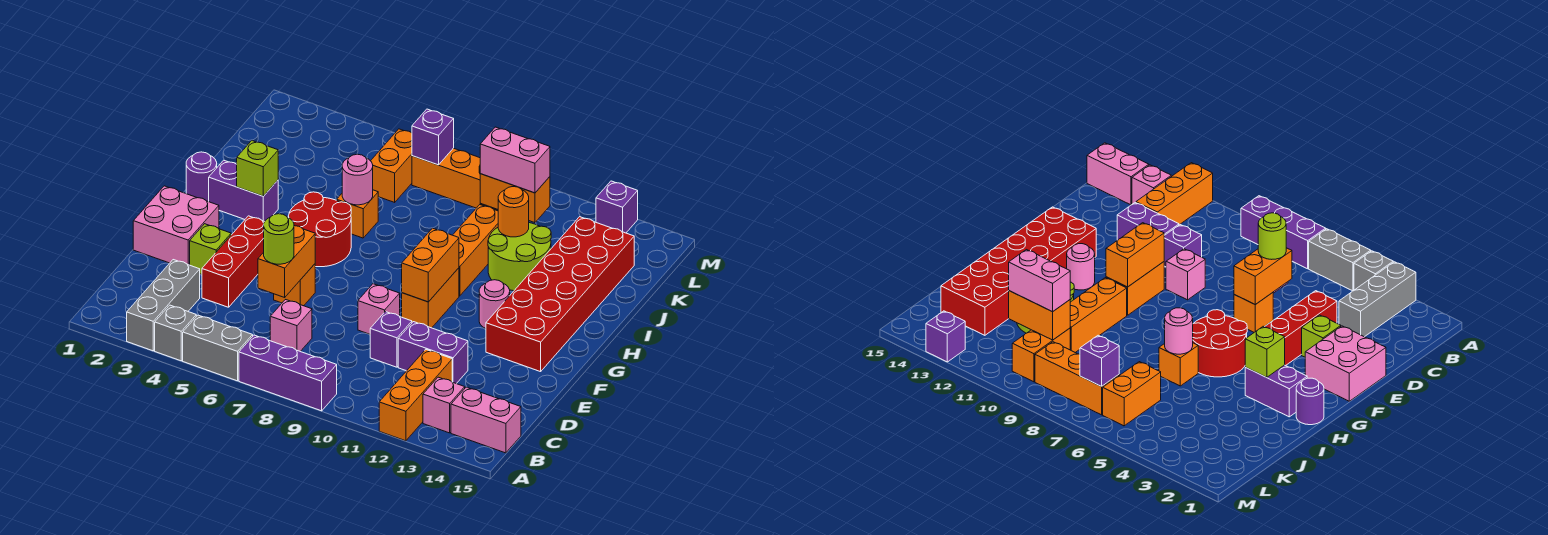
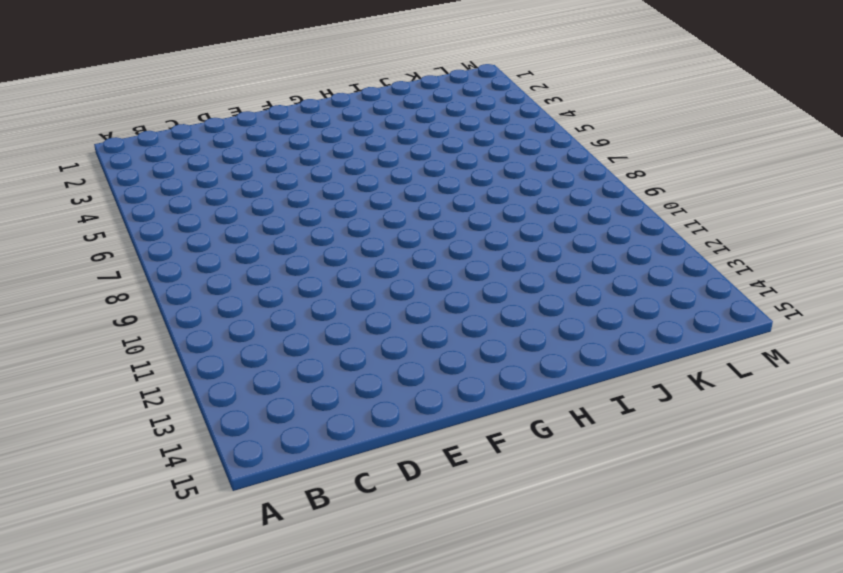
none -> grey brick A3:C3 level 1
none -> grey brick A4 level 1
none -> grey brick A5:A6 level 1
none -> purple brick A7:A9 level 1

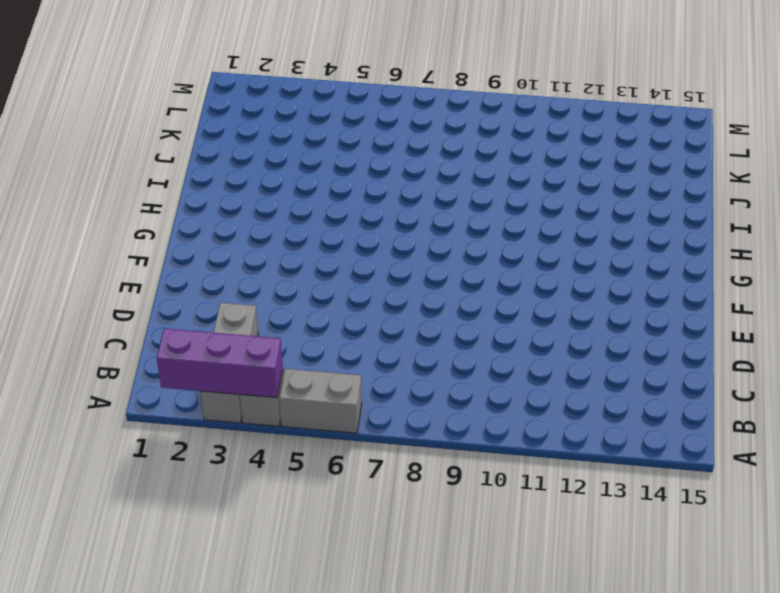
purple brick A2:A4 level 2 -> purple brick A7:A9 level 1
none -> orange brick A12:C12 level 1
none -> pink brick B13 level 1
none -> pink brick B14:B15 level 1
none -> pink brick C7 level 1

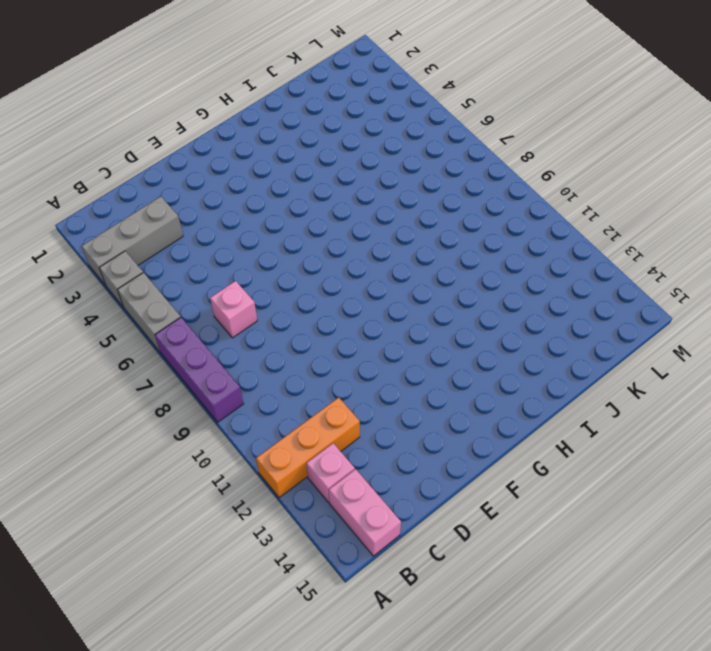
none -> red brick D4:F4 level 1
none -> purple brick D10 level 1
none -> purple brick D11:D12 level 1
none -> pink brick E1:F2 level 1

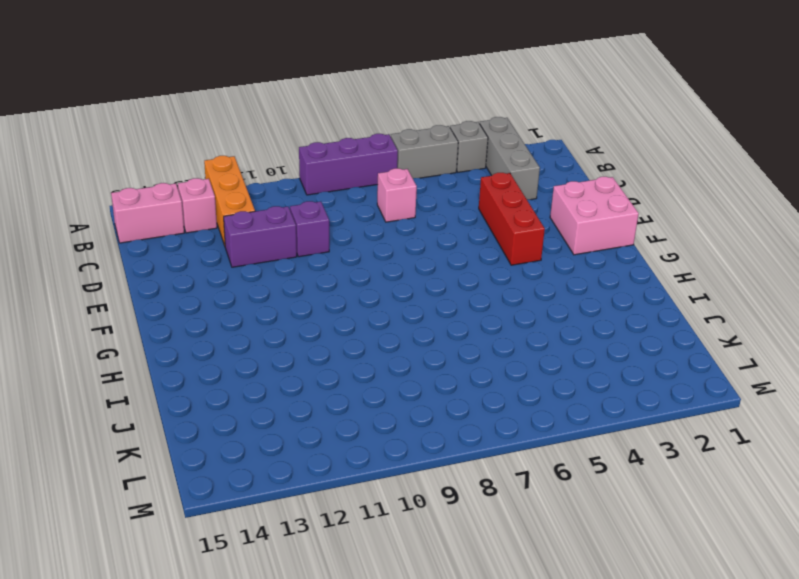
none -> lime brick E3 level 1
none -> orange brick E6 level 1
none -> pink brick E9 level 1
none -> orange brick F10:G10 level 1

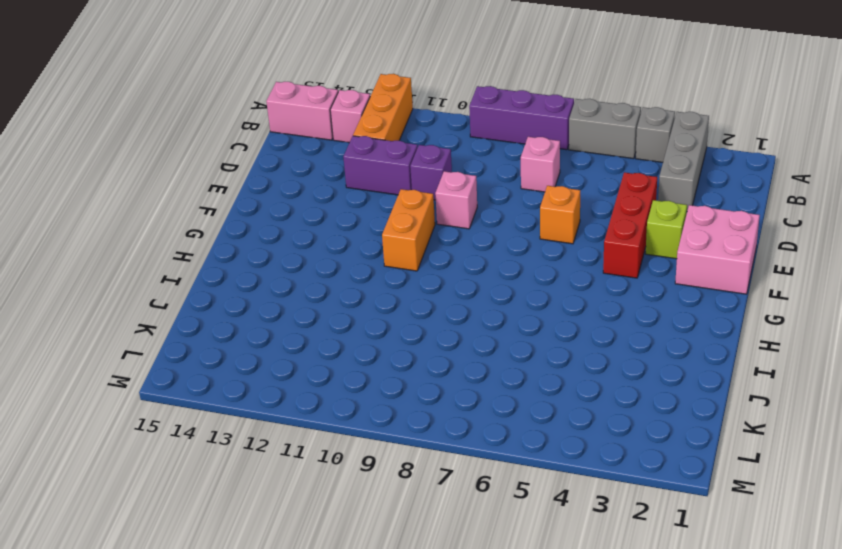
none -> red brick F13:K14 level 1
none -> red round brick G5:H6 level 1
none -> pink round brick G12 level 1
none -> purple round brick H1 level 1

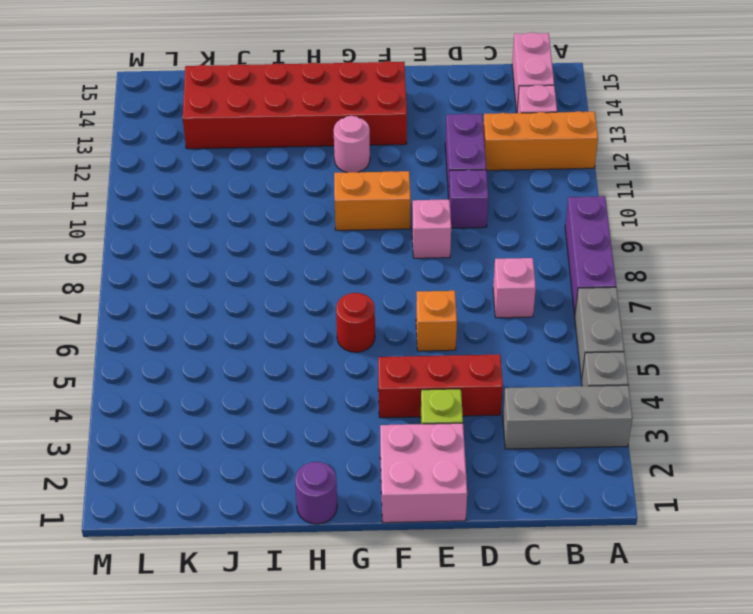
red round brick G6 level 1 -> red round brick G5:H6 level 1
none -> purple brick H2:H3 level 1
none -> orange brick H10:J10 level 1
none -> orange brick I6 level 1
none -> lime round brick I11:J12 level 1

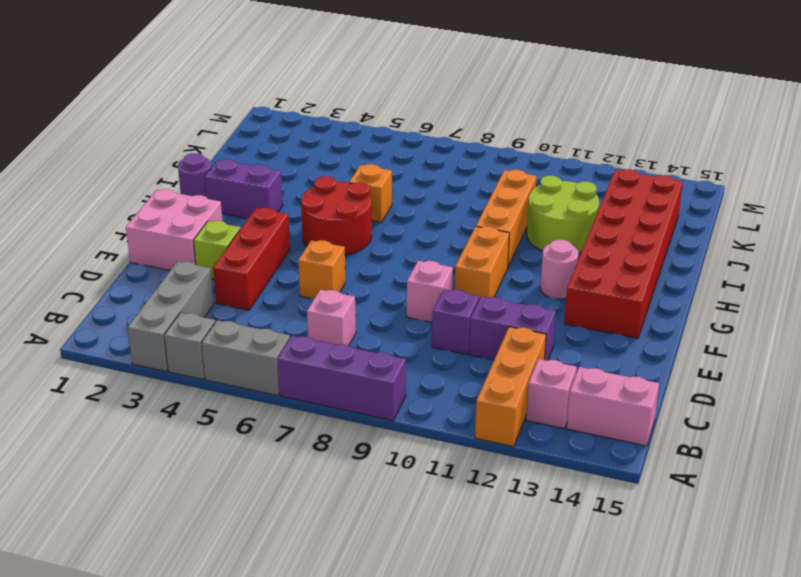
none -> orange brick K6:L6 level 1
none -> orange brick K10:L10 level 1
none -> orange brick L7:L9 level 1
none -> purple brick M13 level 1

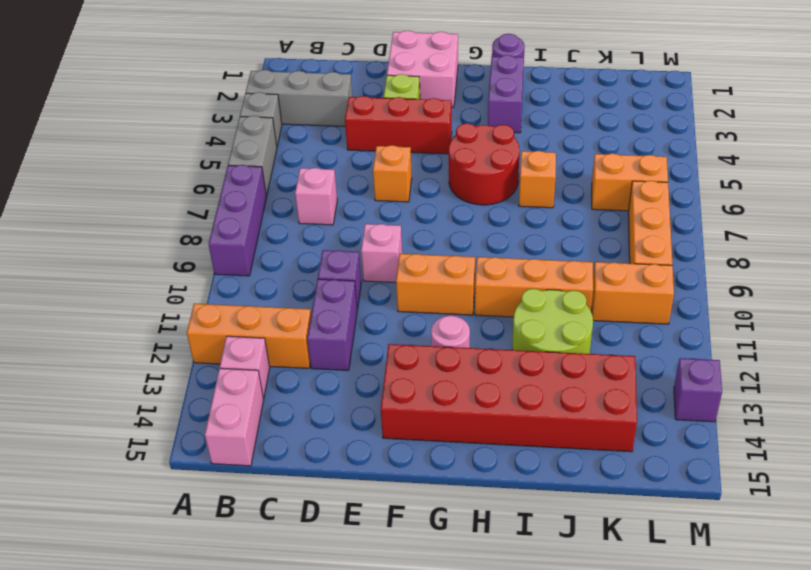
none -> orange brick D6:E6 level 2
none -> orange brick F10:G10 level 2
none -> lime brick H3 level 2
none -> pink round brick I6 level 2

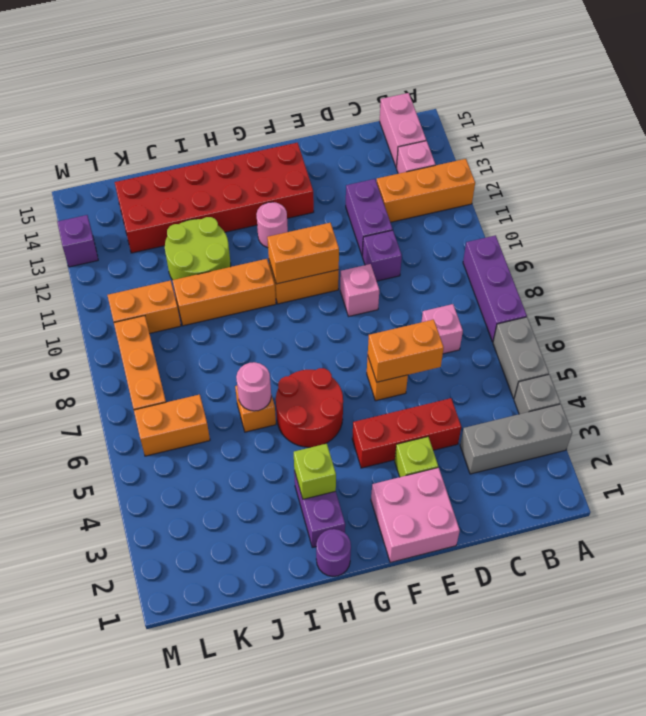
none -> orange round brick J11 level 2
none -> orange brick K10:K11 level 2
none -> purple brick L7 level 2
none -> lime round brick D6 level 3

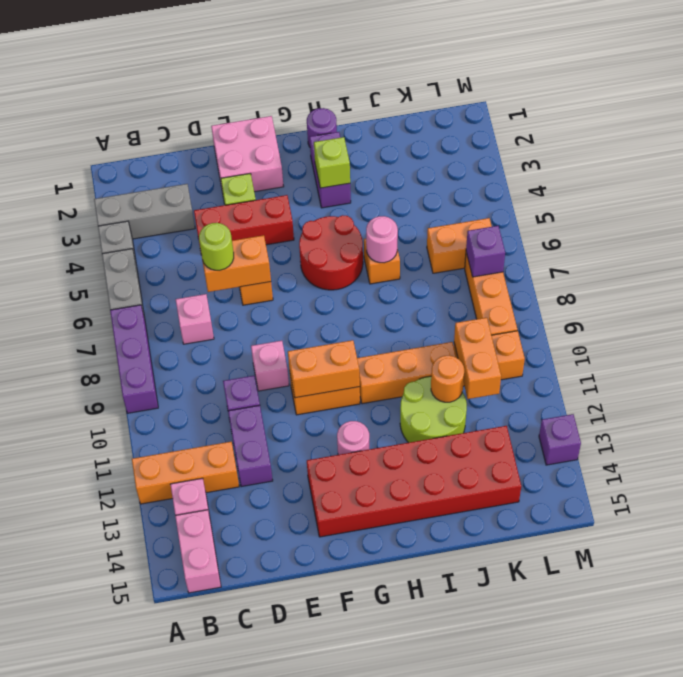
none -> pink brick K10:K11 level 3

